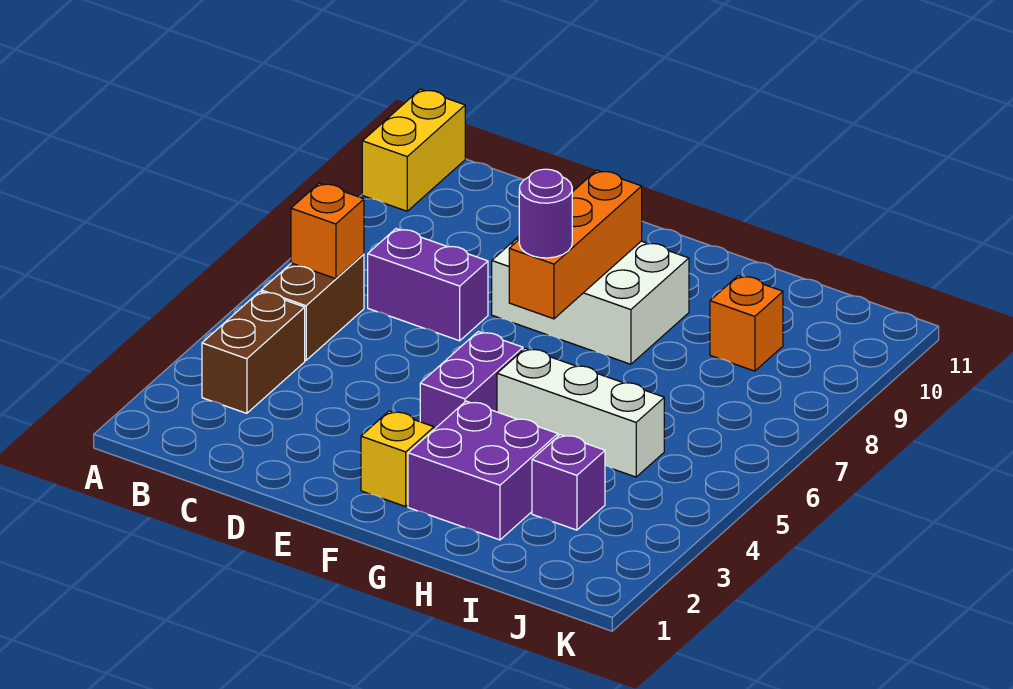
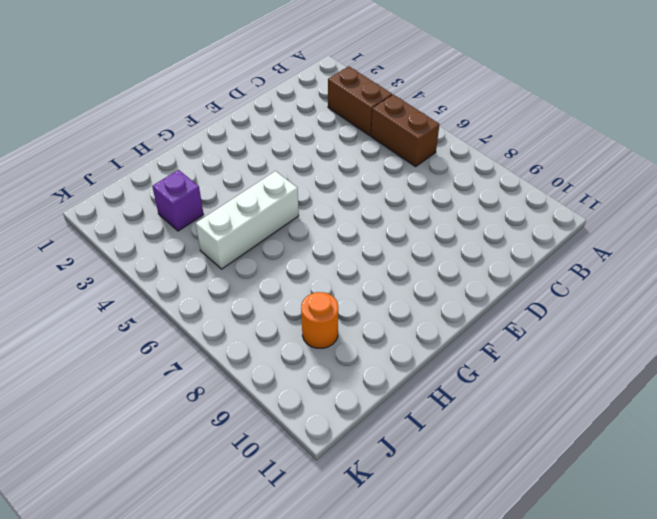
orange round brick I9 level 1 -> orange brick I9 level 1
none -> yellow brick A10:A11 level 1
none -> purple brick C7:D7 level 1
none -> white brick E8:G9 level 1

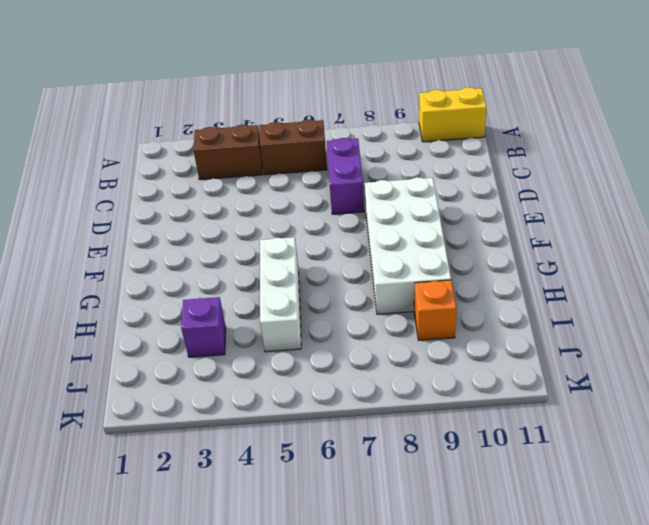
white brick E8:H9 level 1 -> white brick E8:G9 level 1
none -> yellow brick F2 level 1
none -> purple brick F4:F5 level 1
none -> purple brick G2:H3 level 1

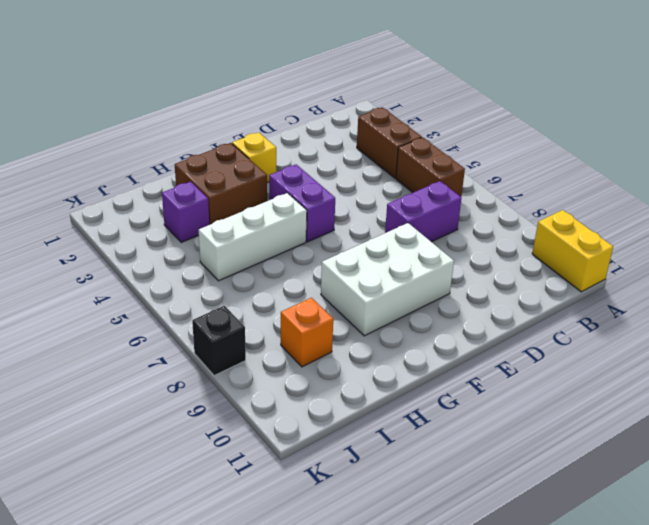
brown brick G2:H3 level 1 -> purple brick G2:H3 level 1
black brick K8 level 1 -> none
none -> orange brick B6 level 2
none -> orange brick F7:F9 level 2
none -> purple round brick F7 level 3

